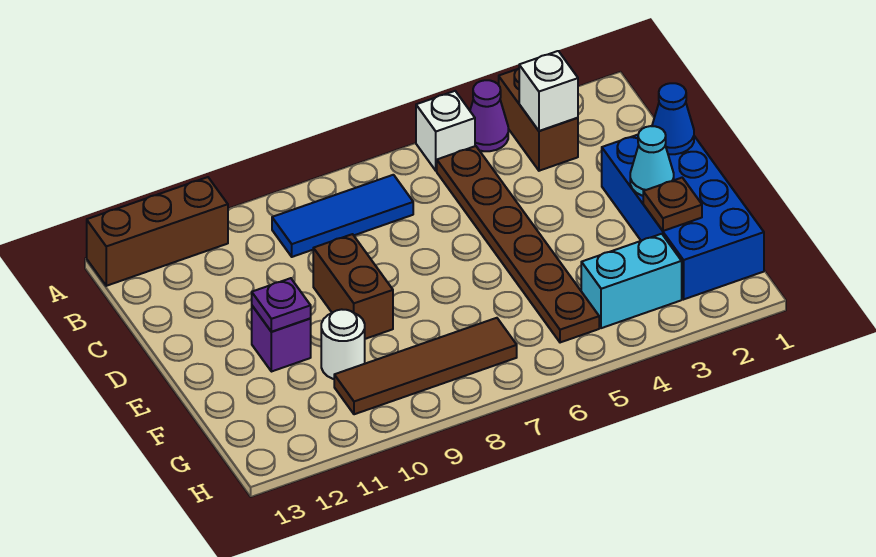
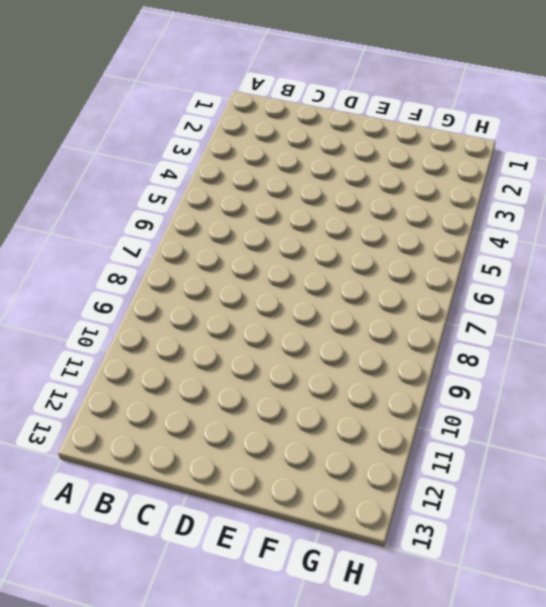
none -> brown brick A3:B3 level 1
none -> purple cone A4 level 1
none -> white brick A5 level 1

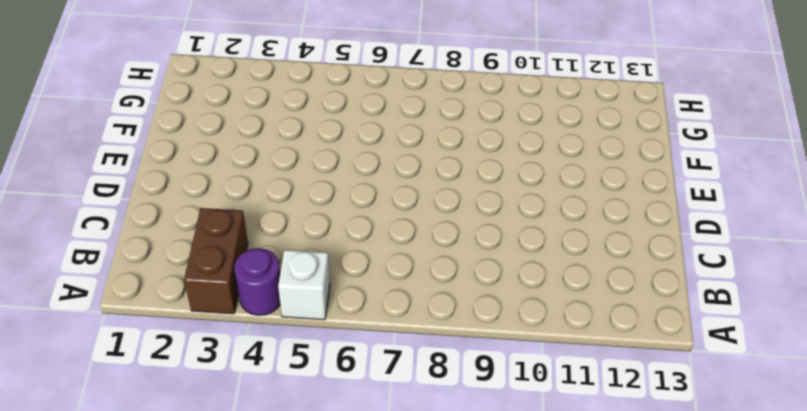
purple round brick A4 level 1 -> purple cone A4 level 1
none -> brown brick A11:A13 level 1
none -> brown plate B5:G5 level 1
none -> blue tile B7:B9 level 1

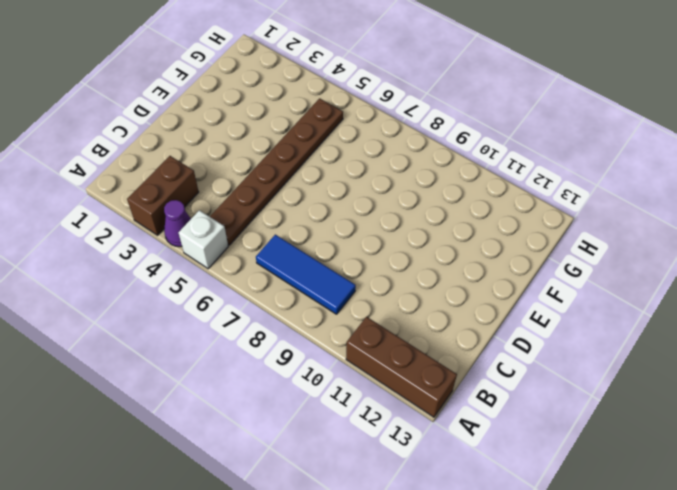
none -> blue brick D1:G2 level 1
none -> brown brick D9:E9 level 1
none -> purple brick E11 level 1

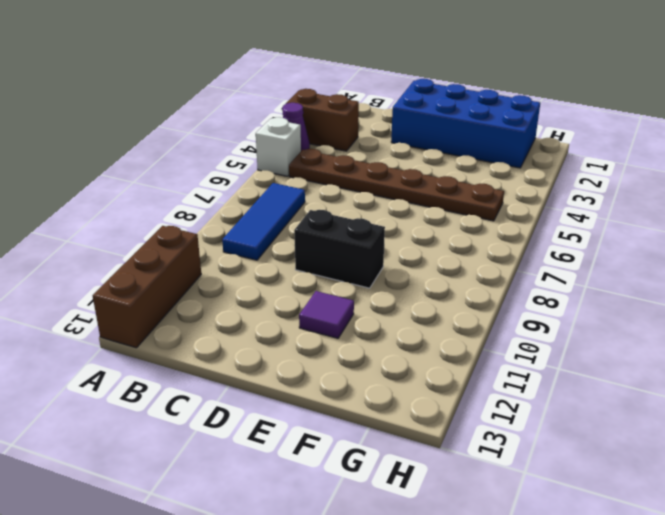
black brick D9:E9 level 1 -> brown brick D9:E9 level 1
purple tile E11 level 1 -> purple brick E11 level 1
none -> white round brick F10 level 1
none -> cyan brick G3:G4 level 1
none -> brown tile G7:G10 level 1

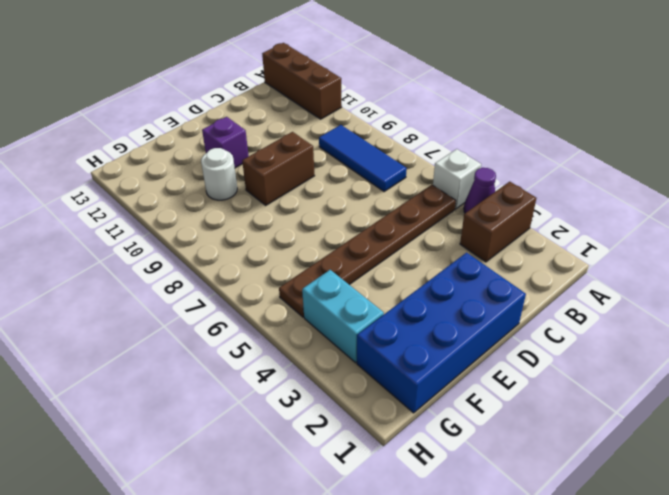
none -> brown tile G7:G10 level 1
none -> white brick B3 level 2
none -> blue cone D1 level 2

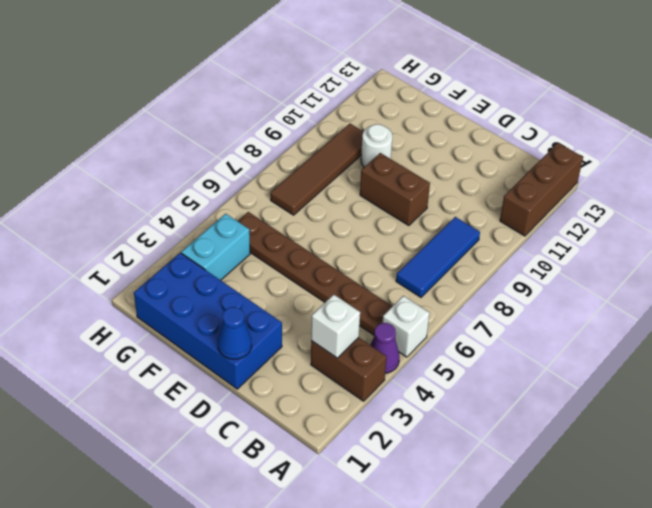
none -> purple brick E11 level 1
none -> cyan cone E2 level 2
none -> purple plate E11 level 2

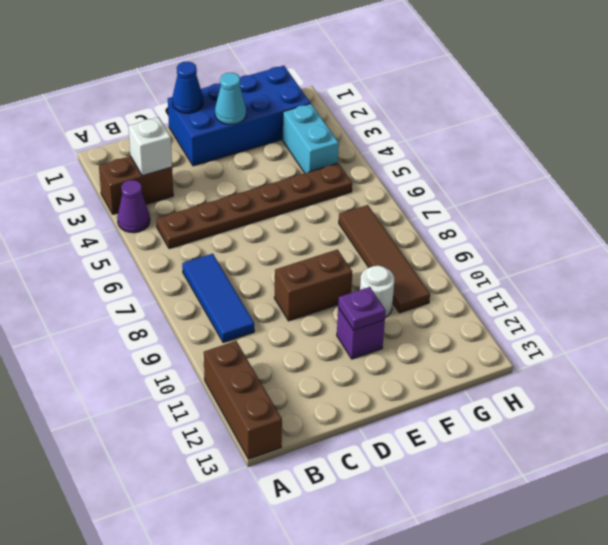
none -> white brick A5 level 1
none -> brown plate F2 level 2

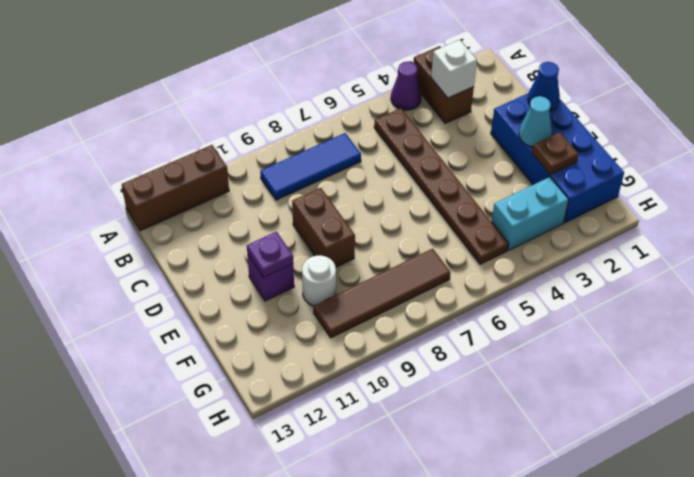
none -> white brick A5 level 1

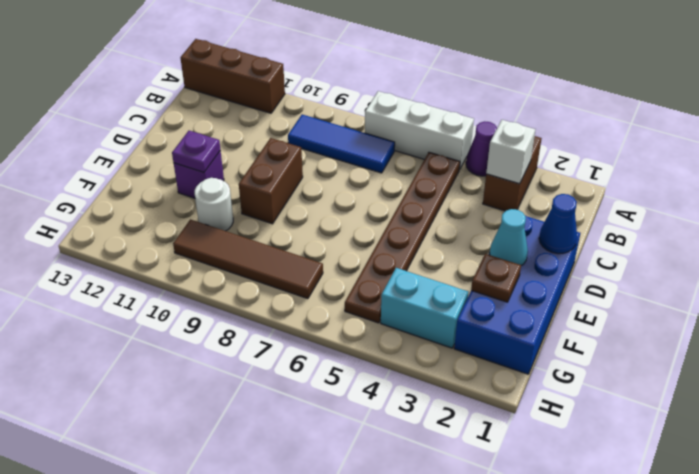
white brick A5:A7 level 1 -> white brick A5 level 1

